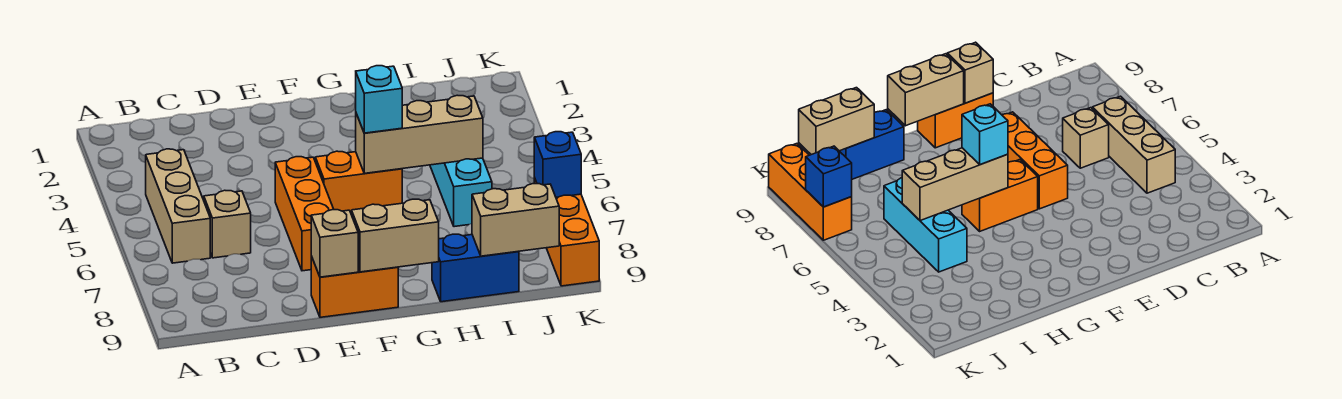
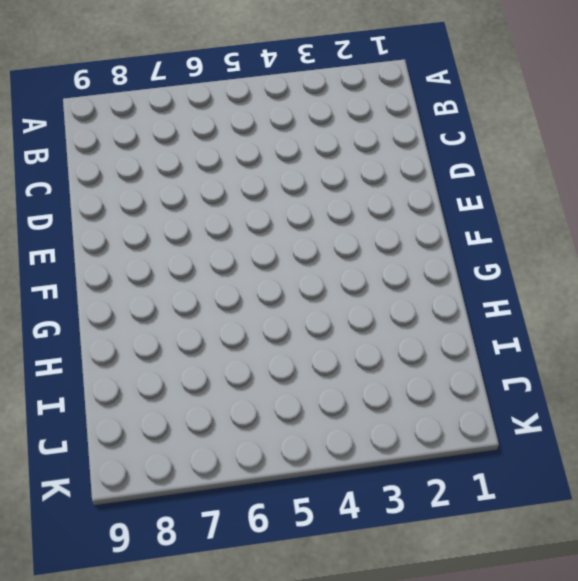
none -> tan brick B4:B6 level 1
none -> tan brick C6 level 1
none -> orange brick E5:E7 level 1

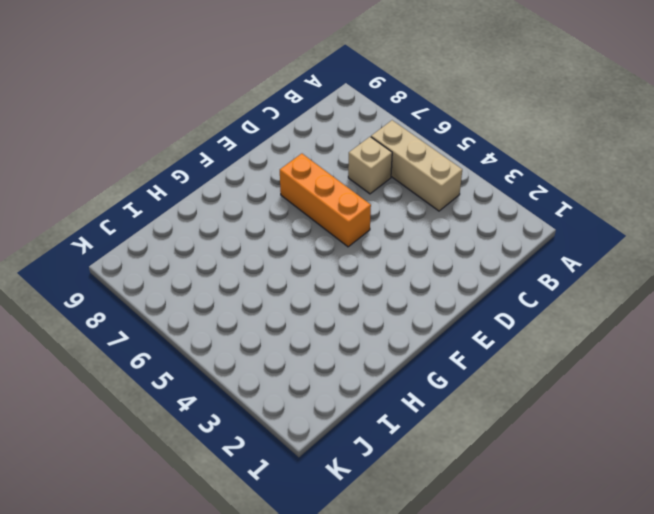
none -> orange brick E9:F9 level 1
none -> orange brick F5:G5 level 1
none -> blue brick H9:I9 level 1

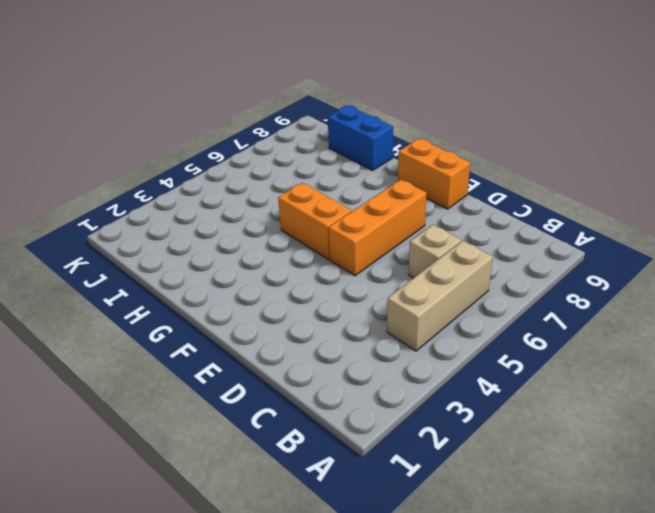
none -> cyan brick I4:I6 level 1
none -> orange brick K7:K9 level 1
none -> tan brick E9 level 2

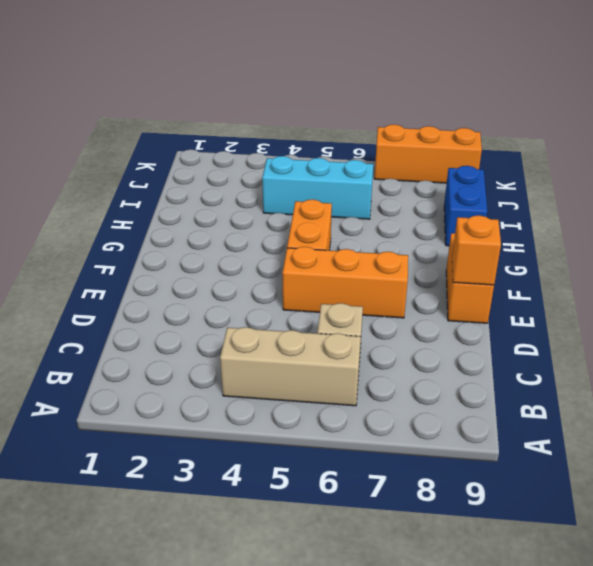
orange brick E9 level 2 -> tan brick E9 level 2
none -> tan brick F9:G9 level 2
none -> tan brick G5:I5 level 2
none -> tan brick I9:J9 level 2

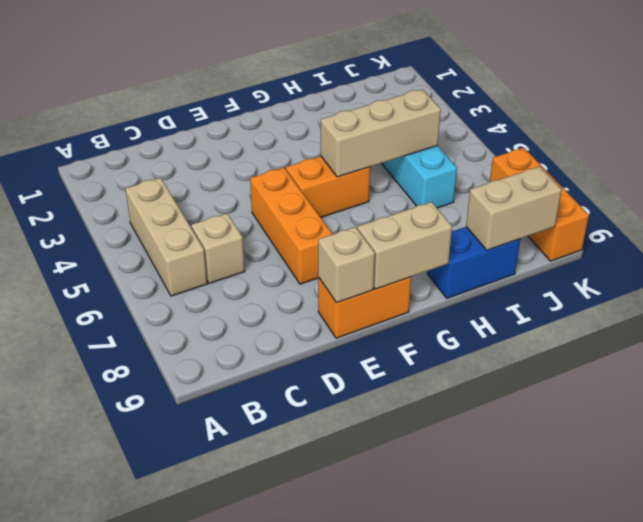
none -> blue brick K7 level 2
none -> cyan brick G5 level 3

